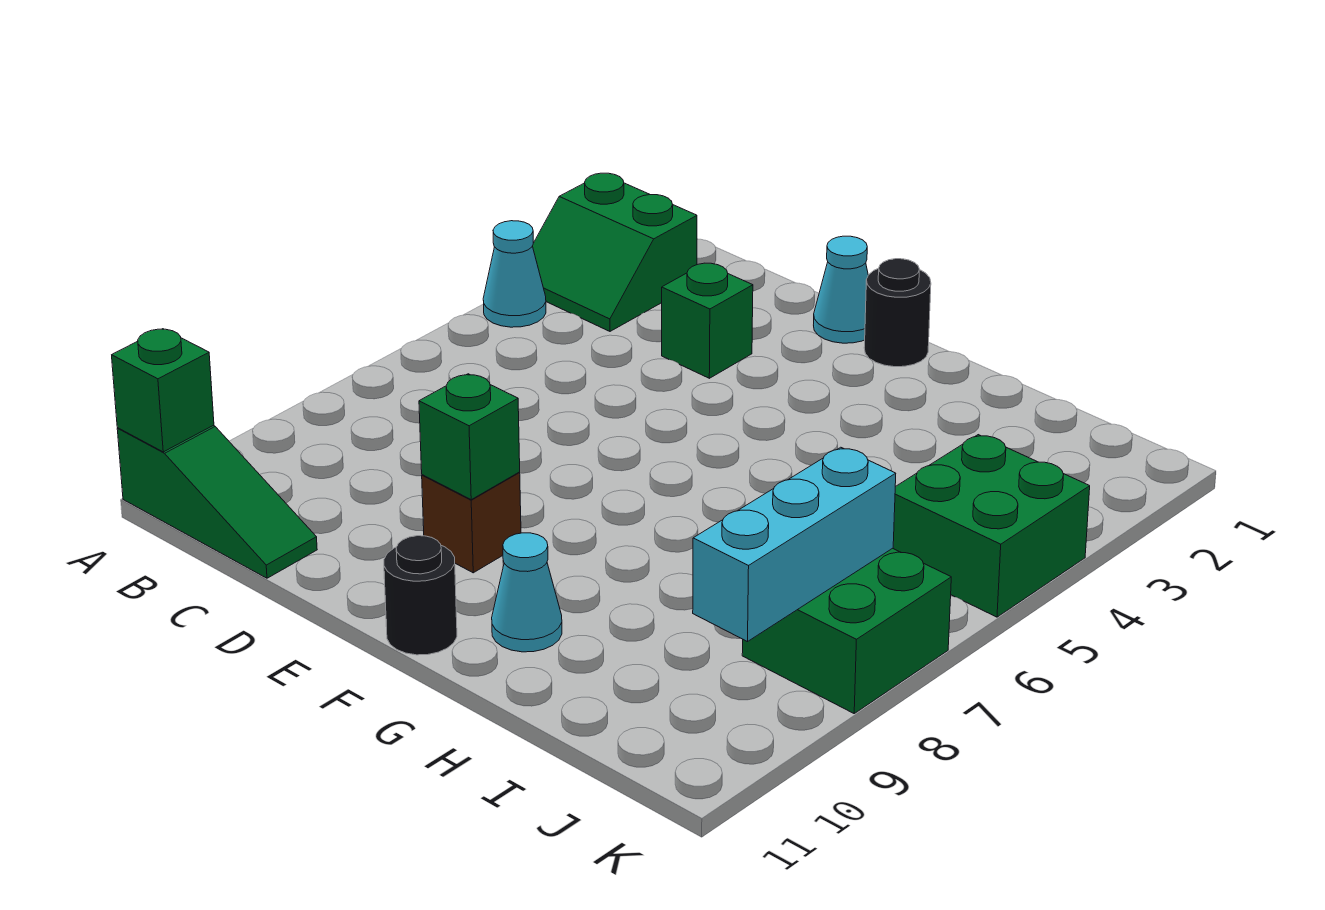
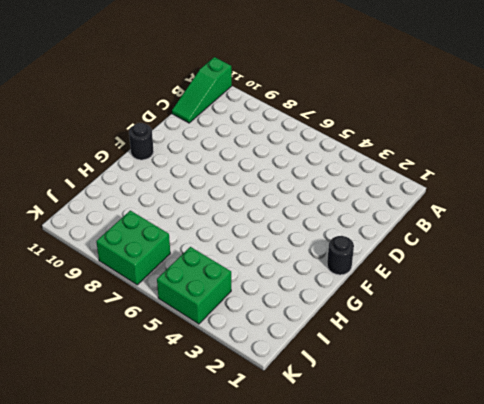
none -> green slope A2:B3 level 1 top 2
none -> cyan cone A4 level 1
none -> green brick D3 level 1

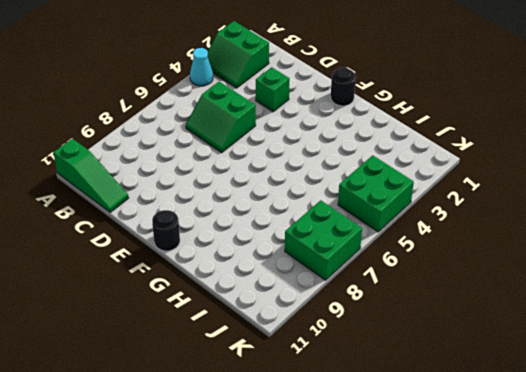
green slope C5:D6 level 1 top 5 -> none
none -> cyan cone E1 level 1
none -> brown brick E9 level 1
none -> cyan cone G10 level 1

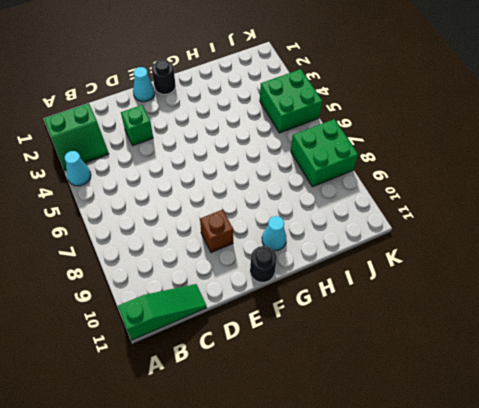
none -> green brick A11 level 2
none -> green brick E9 level 2
none -> cyan brick J7:J9 level 2

